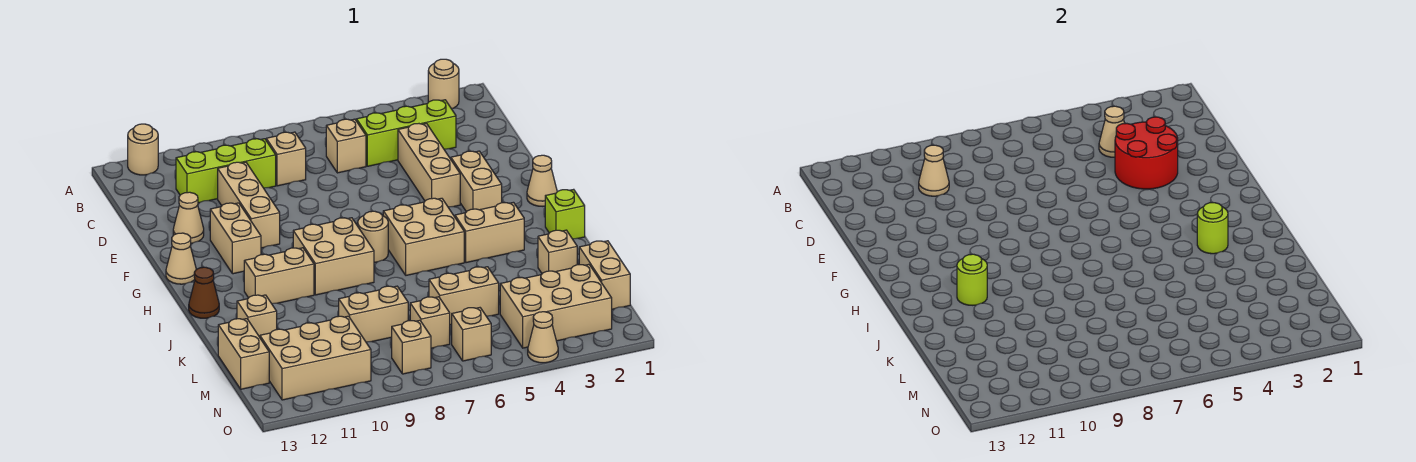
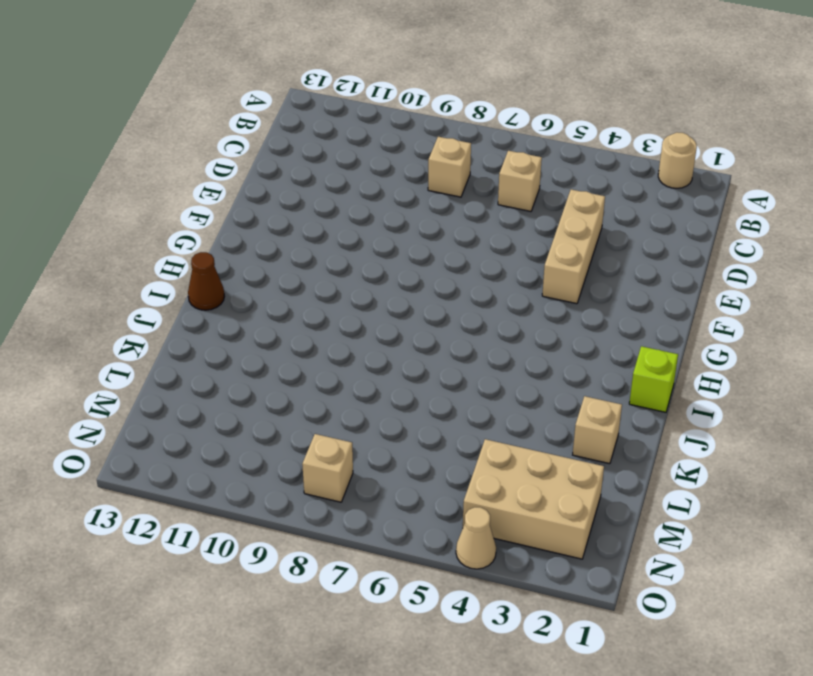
none -> tan round brick A12 level 1
none -> lime brick C3:C5 level 1
none -> lime brick C9:C11 level 1
none -> tan brick D10:F10 level 1

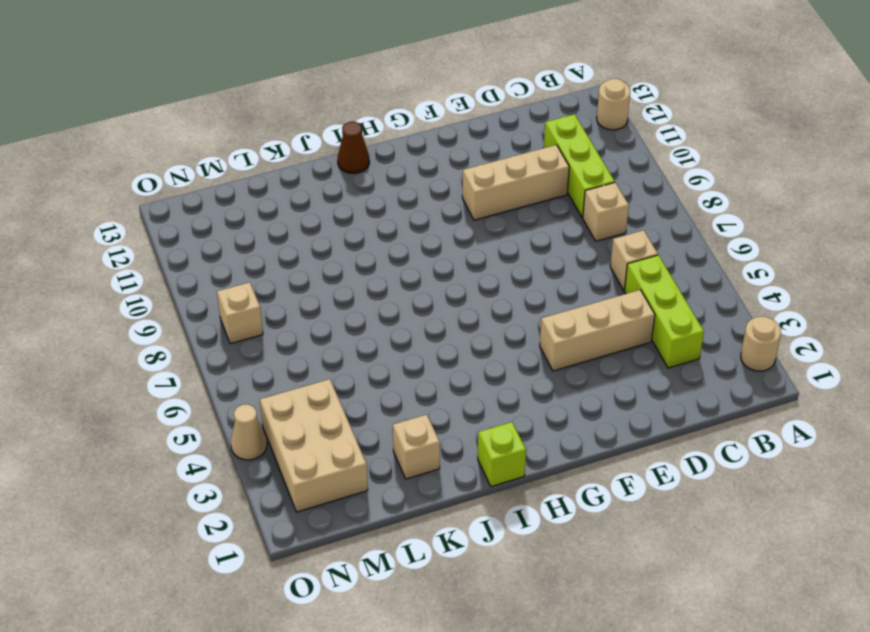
none -> tan cone E12 level 1
none -> tan brick F3:G3 level 1
none -> tan brick F11:G11 level 1
none -> tan cone G1 level 1

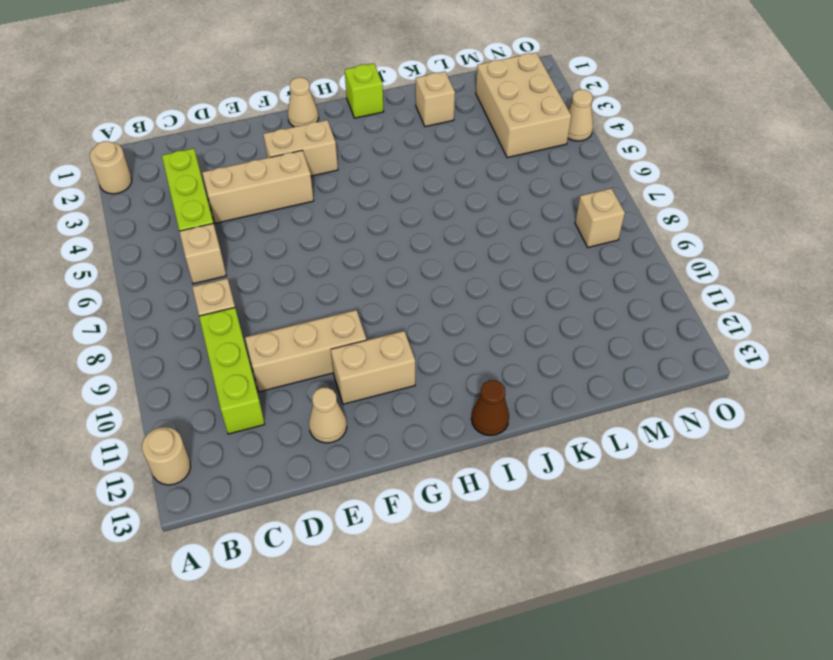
none -> tan cone G13 level 1
none -> tan brick H5:I6 level 1
none -> tan round brick H7 level 1
none -> tan brick H8:I9 level 1

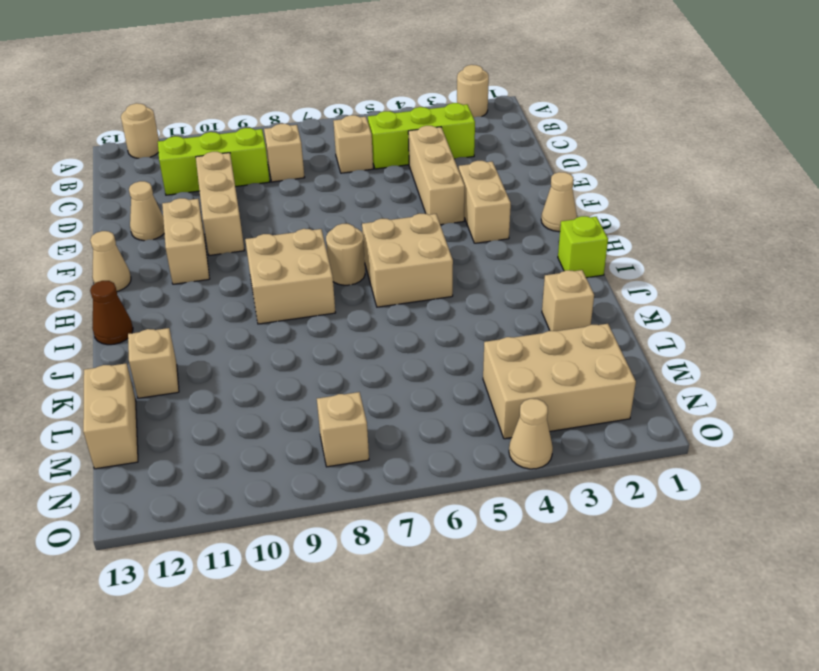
none -> tan brick I3:I4 level 1
none -> tan brick I10:I11 level 1
none -> tan brick L1:M1 level 1
none -> tan brick L5:L6 level 1

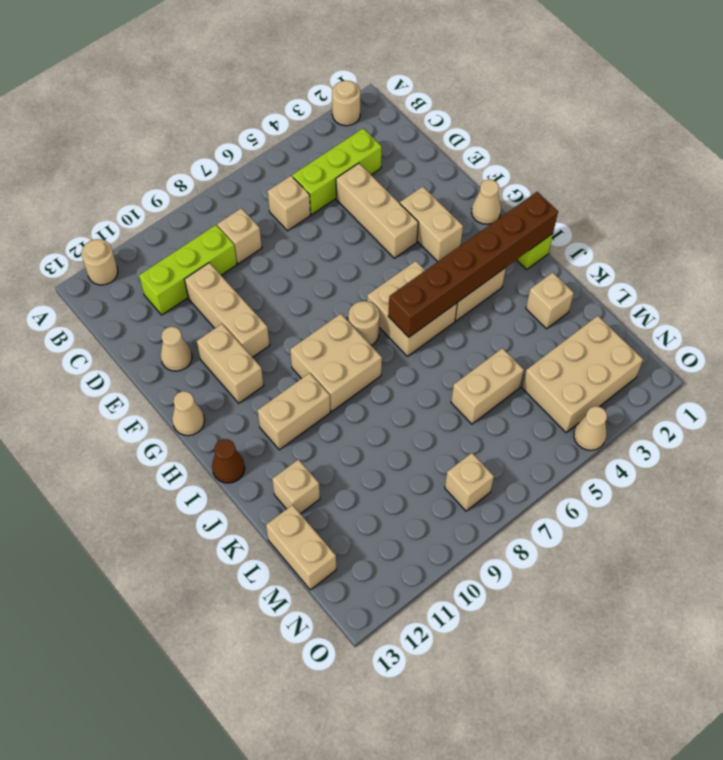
brown brick I1:I6 level 2 -> lime round brick I3 level 2
none -> tan brick L1:M1 level 1
none -> tan brick L8:L9 level 1
none -> tan brick M7 level 1
none -> tan brick M10:N12 level 1

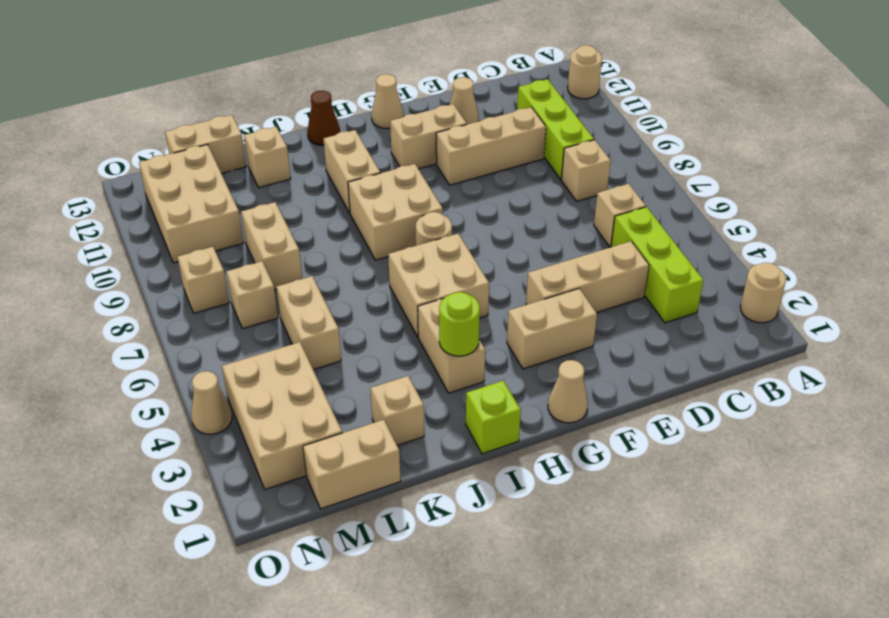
none -> tan brick N6 level 1
none -> tan cone C4 level 2
none -> tan cone C10 level 2
none -> red round brick D3:E4 level 2

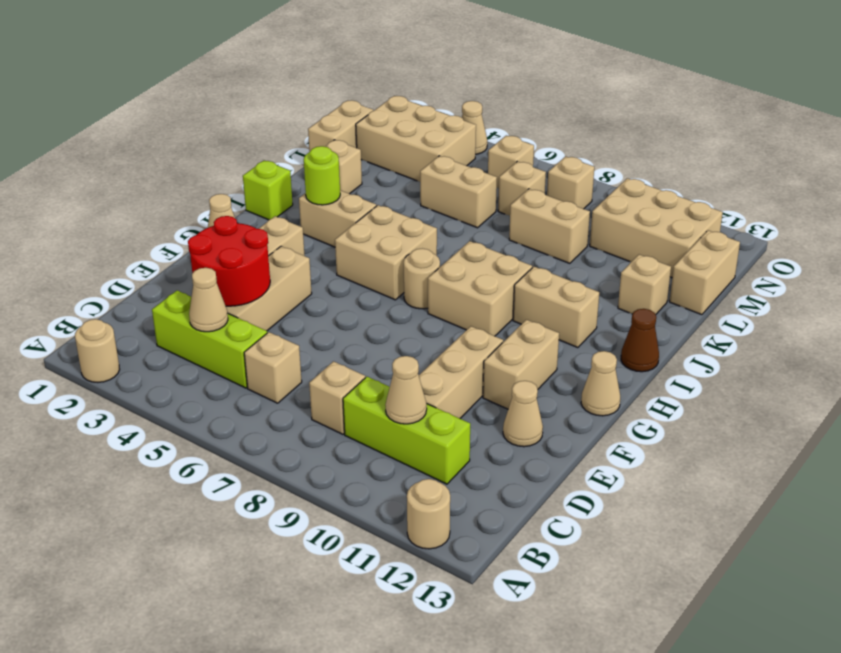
none -> lime round brick I11 level 2

